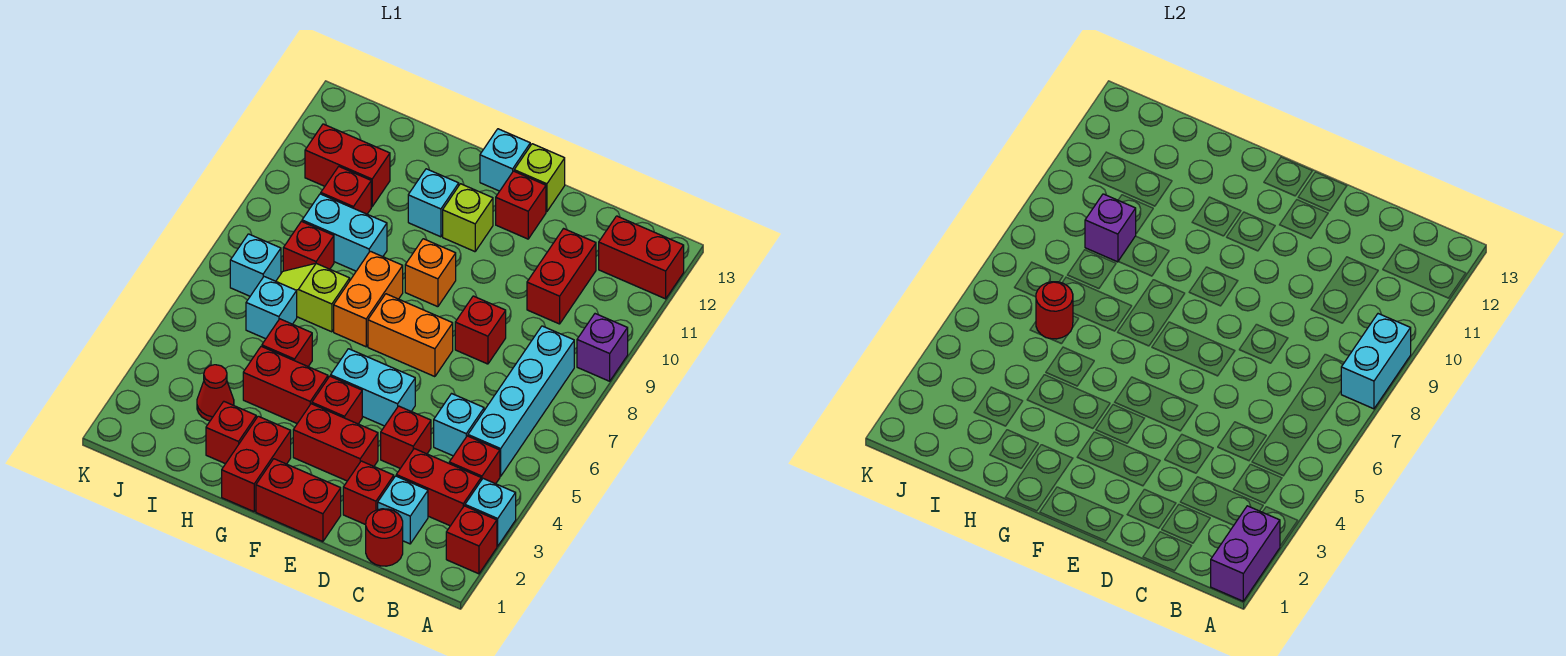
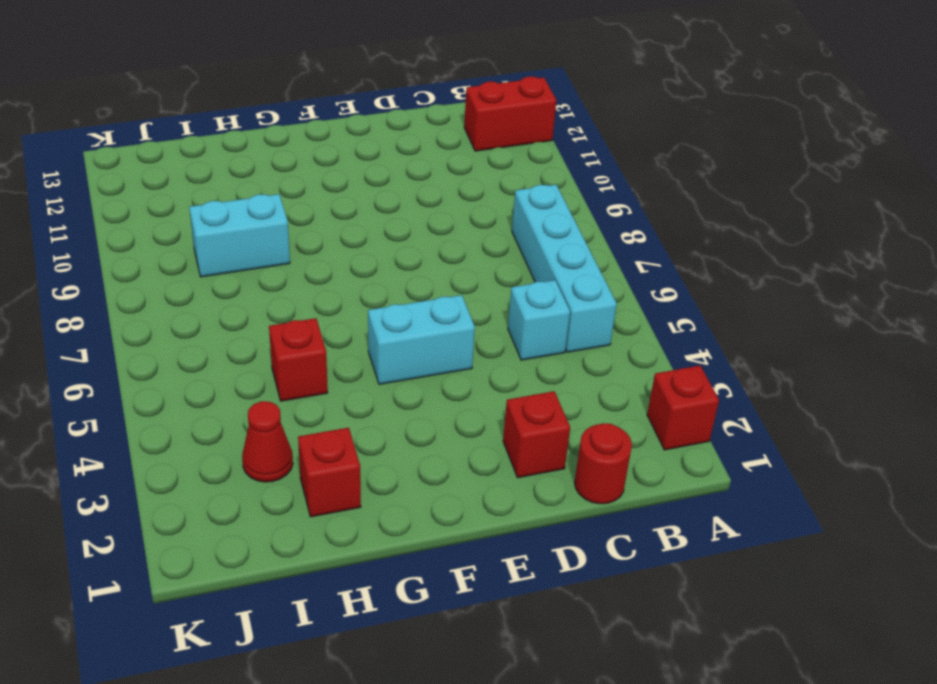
none -> cyan brick A3 level 1
none -> purple brick A9 level 1
none -> red brick B3:C3 level 1
none -> red brick B4 level 1

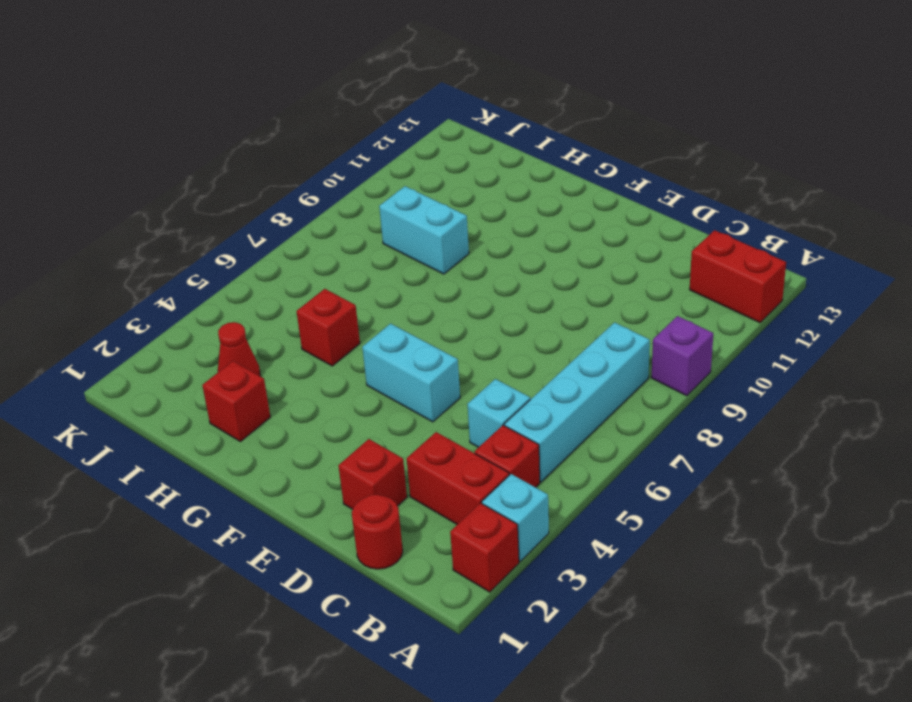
none -> cyan brick C2 level 1
none -> red brick C10:C11 level 1
none -> red brick D4 level 1
none -> red brick D8 level 1

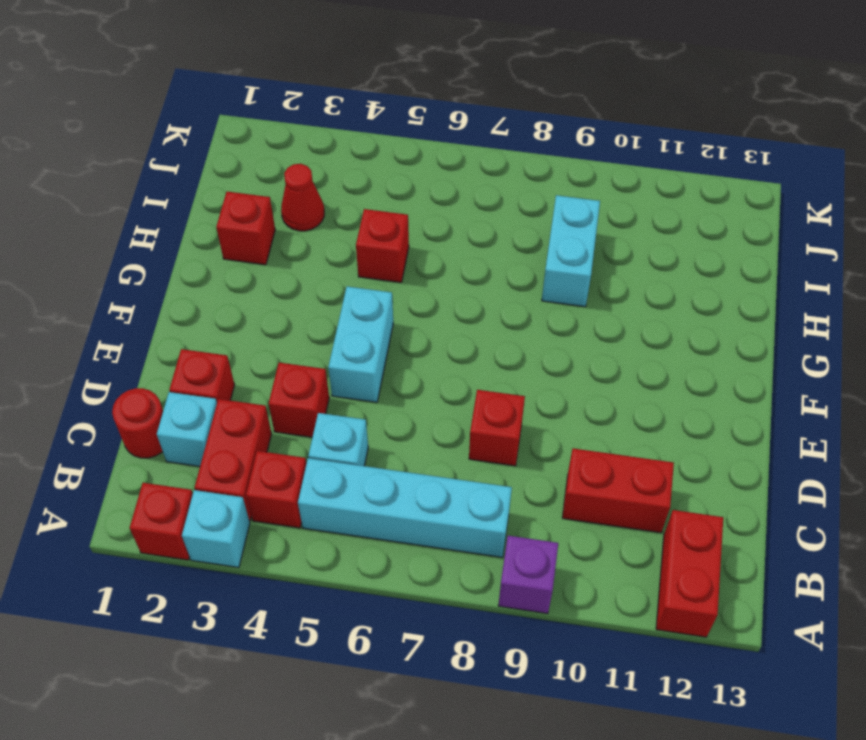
none -> red brick E1:F1 level 1
none -> red brick E3:F3 level 1
none -> orange brick E7:F7 level 1
none -> red brick E12 level 1

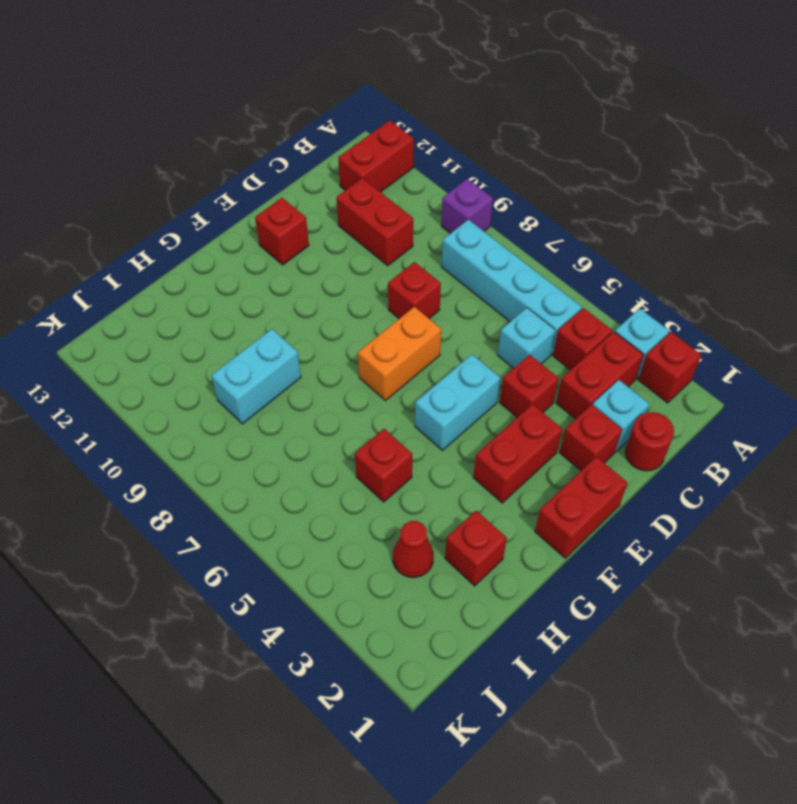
none -> lime brick E13 level 1
none -> red brick F4 level 1
none -> orange brick F9 level 1
none -> lime brick F11 level 1

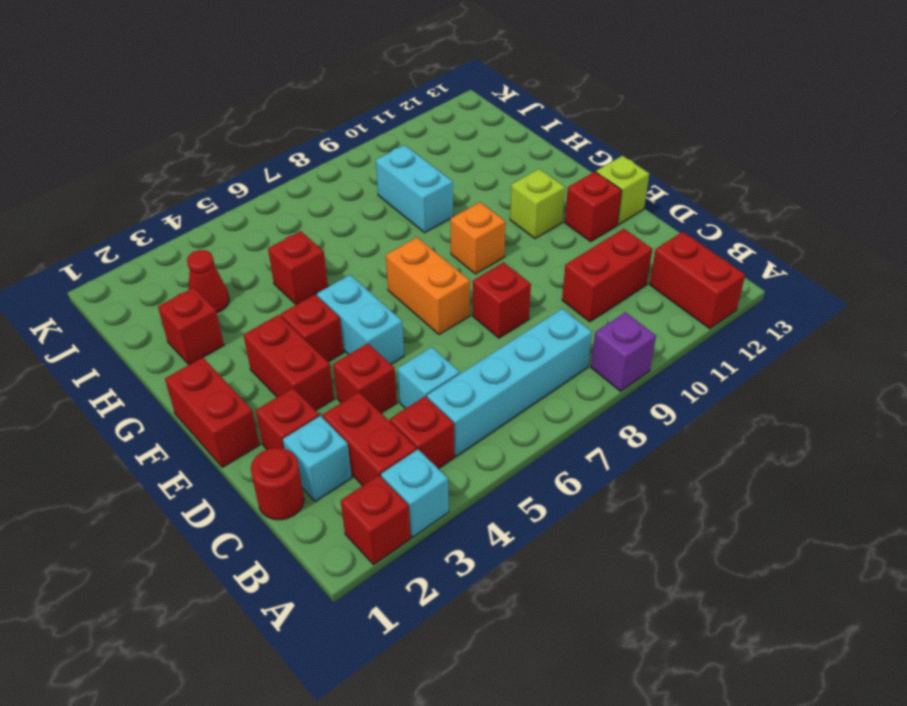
none -> cyan brick F13 level 1
none -> red brick G1:G2 level 1
none -> red brick G4:H4 level 1
none -> orange brick G7:G8 level 1

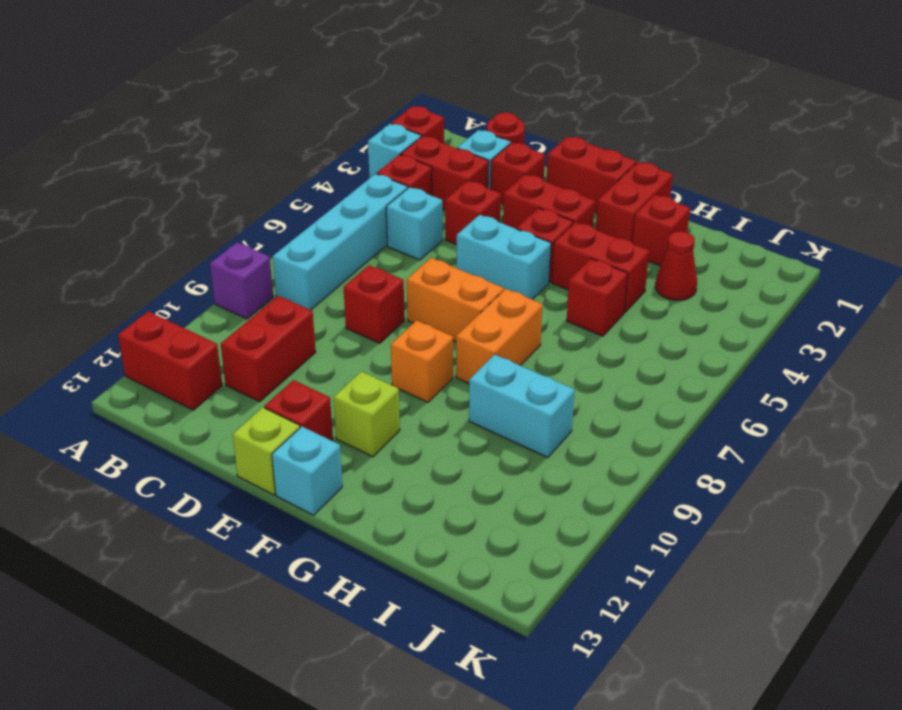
none -> cyan brick G11 level 1
none -> lime slope H7:I7 level 1 top H
none -> cyan brick I6 level 1
none -> red brick I8 level 1

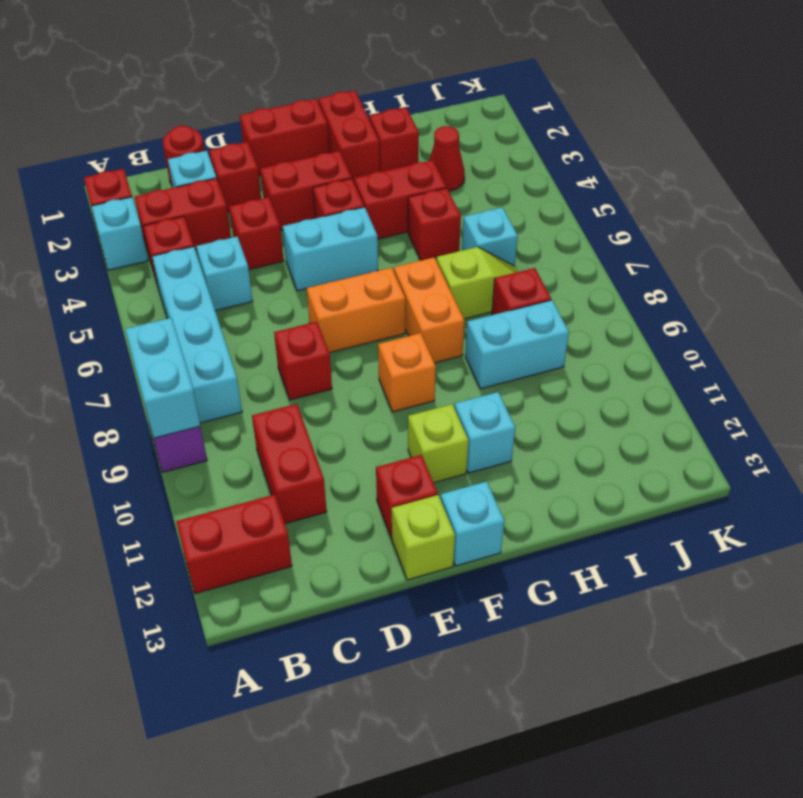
none -> red brick I10 level 1
none -> red brick I11:J11 level 1
none -> cyan brick J7 level 1
none -> purple brick A1:A2 level 2

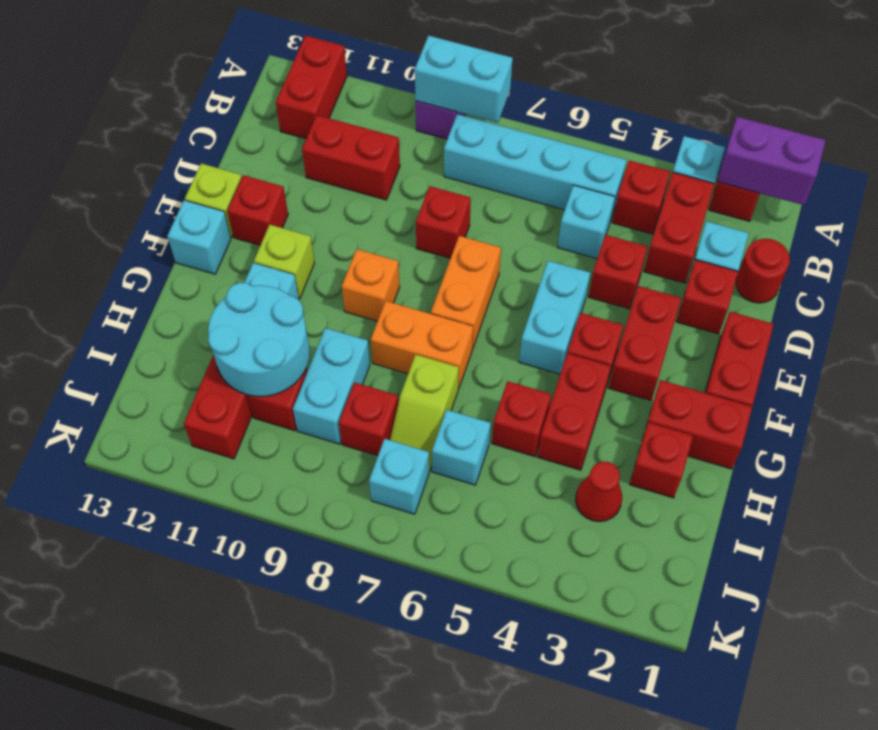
cyan round brick H10:I11 level 2 -> none
none -> red round brick I6 level 2
none -> purple brick I9 level 2

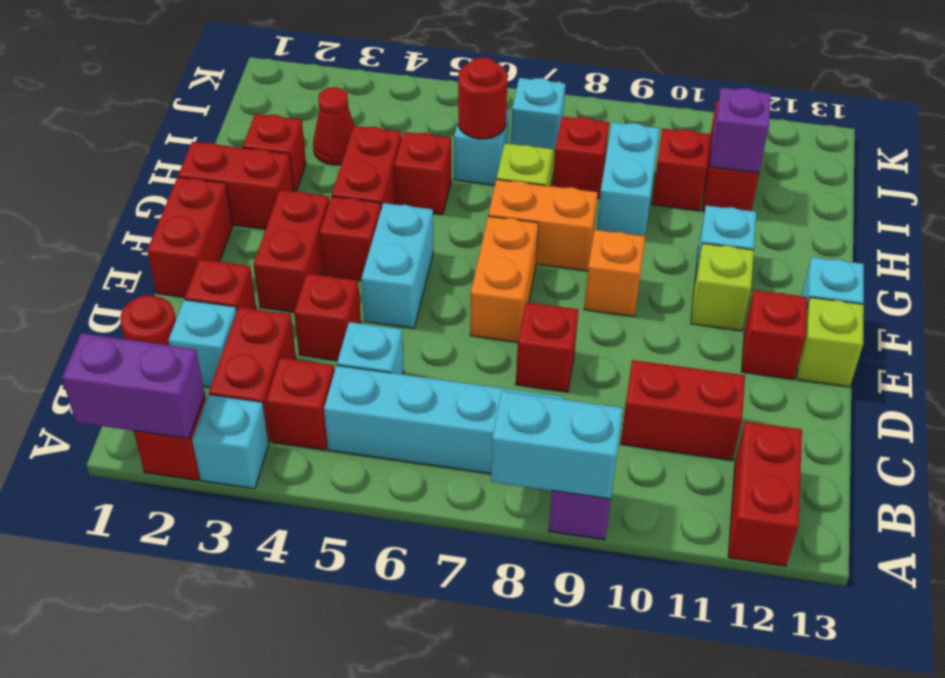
purple brick I11 level 2 -> purple brick I9 level 2

